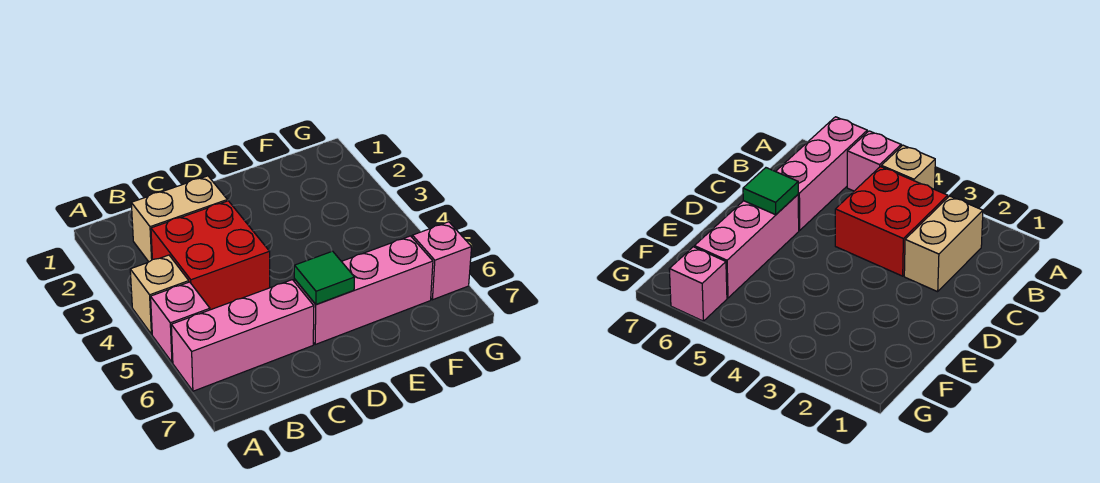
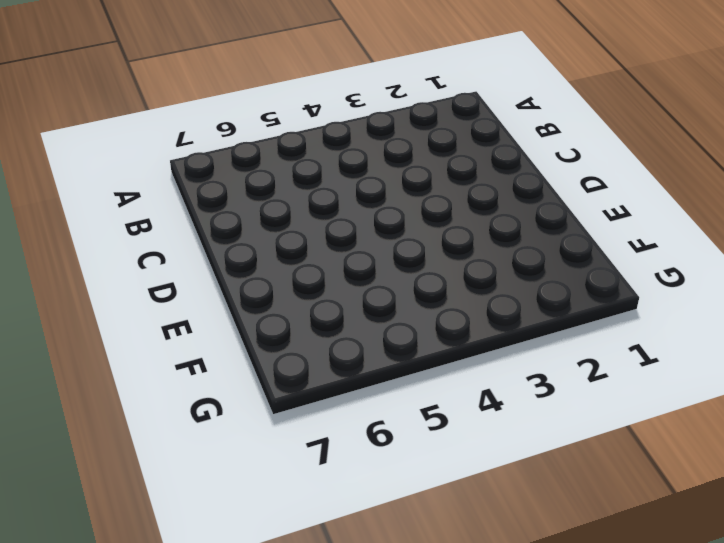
none -> tan brick A4 level 1
none -> pink brick A5 level 1

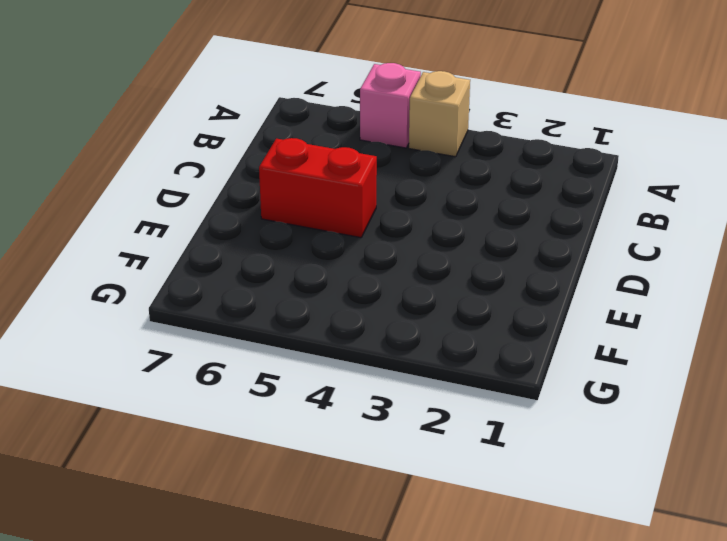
red brick D5:D6 level 1 -> pink brick D6:F6 level 1
none -> pink brick A6:C6 level 1
none -> tan brick B2:C2 level 1

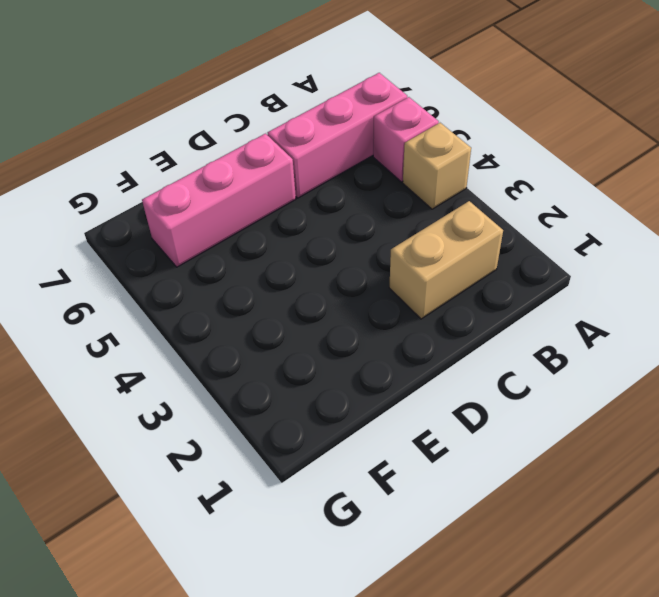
none -> red brick B3:C4 level 1
none -> pink brick G6 level 1

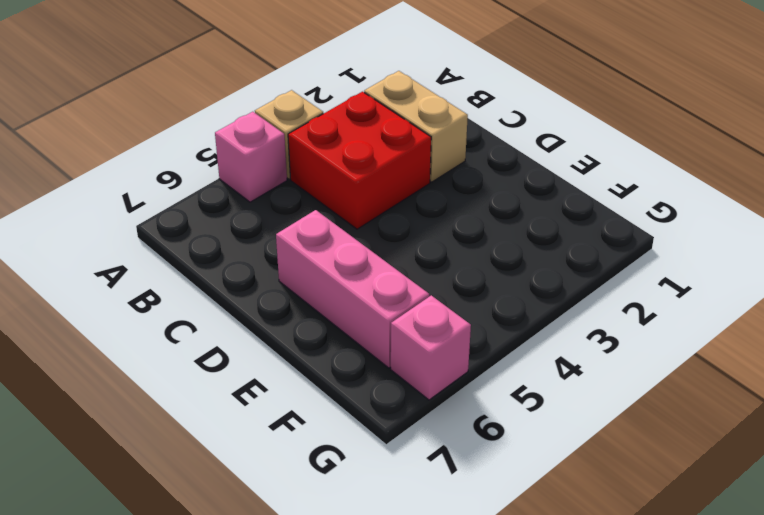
none -> pink brick A6:C6 level 1
none -> green tile D6 level 2

